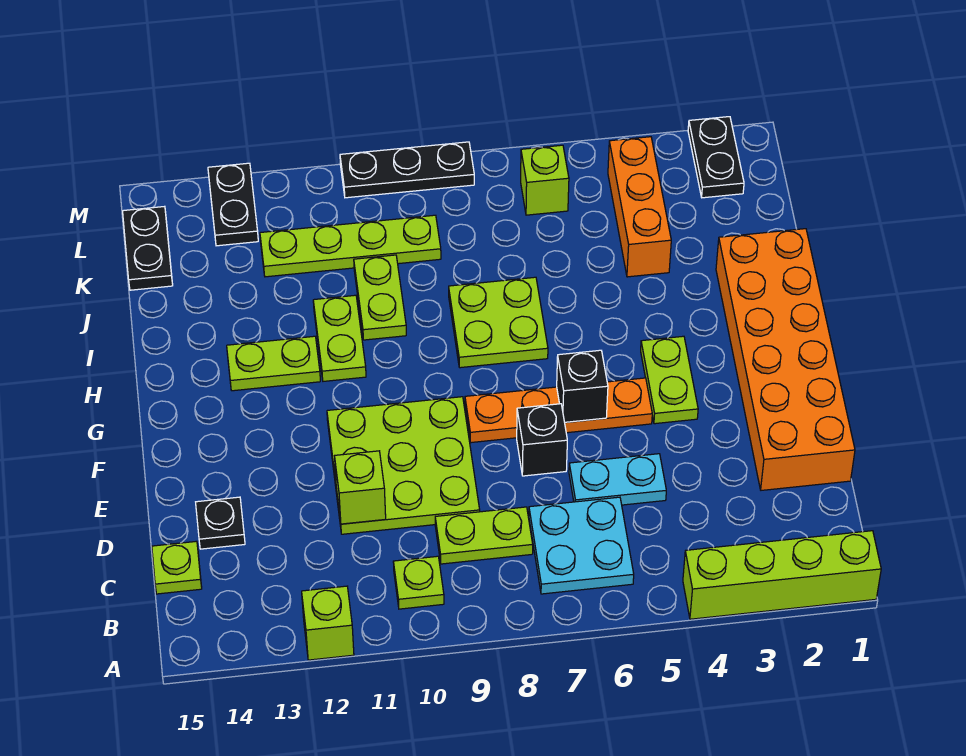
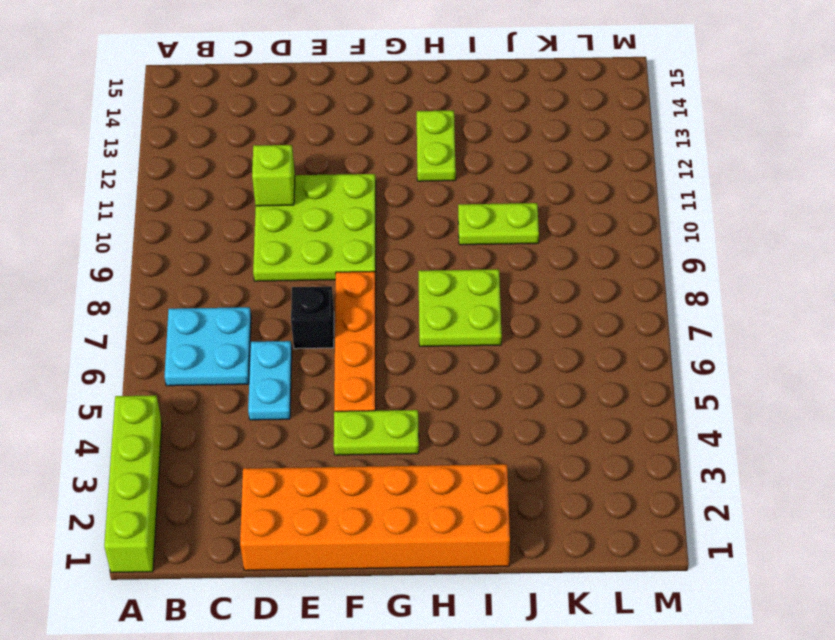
none -> lime brick A12 level 1
none -> lime plate B10 level 1
none -> lime plate C8:C9 level 1

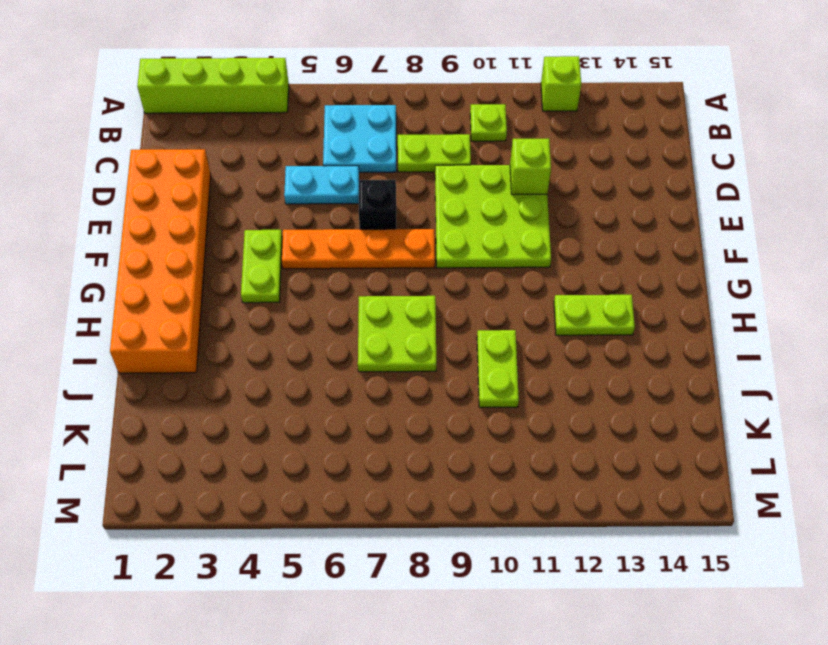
none -> lime plate C15 level 1
none -> black plate D14 level 1
none -> lime plate H11:I11 level 1

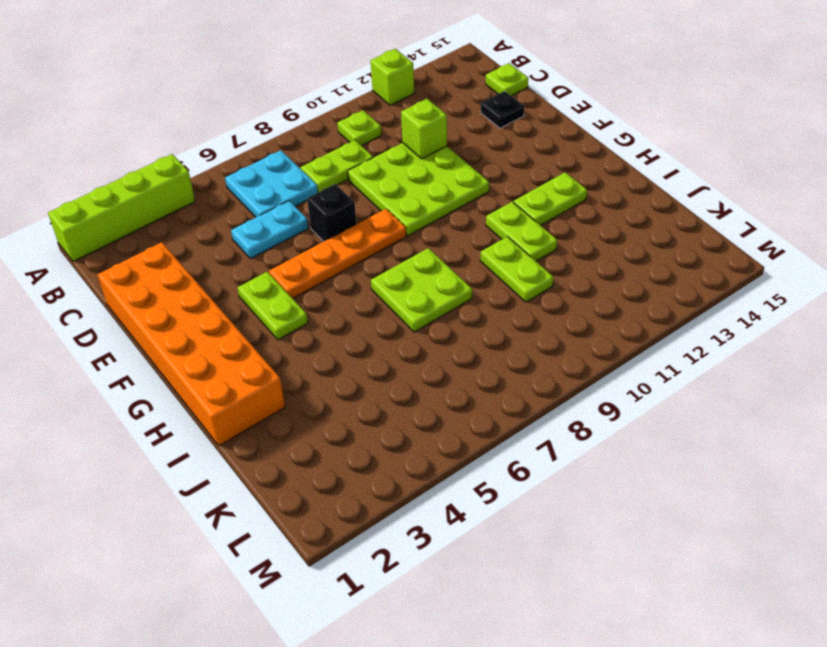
none -> orange brick J4:L4 level 1
none -> lime plate K9:K12 level 1
none -> black plate K15:L15 level 1

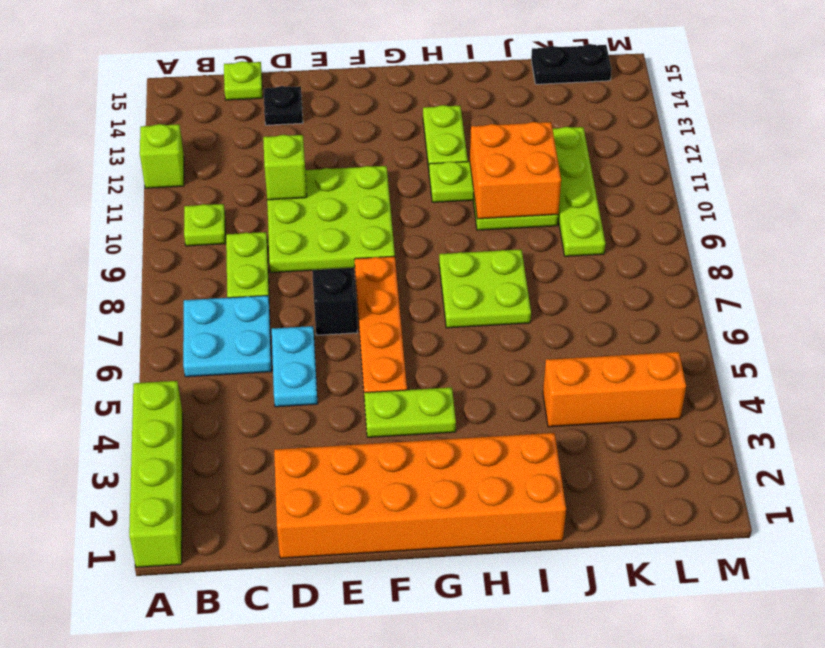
orange brick I10:J11 level 2 -> none
none -> black plate L2:M2 level 1
none -> lime brick L6 level 1
none -> black plate L13:M13 level 1

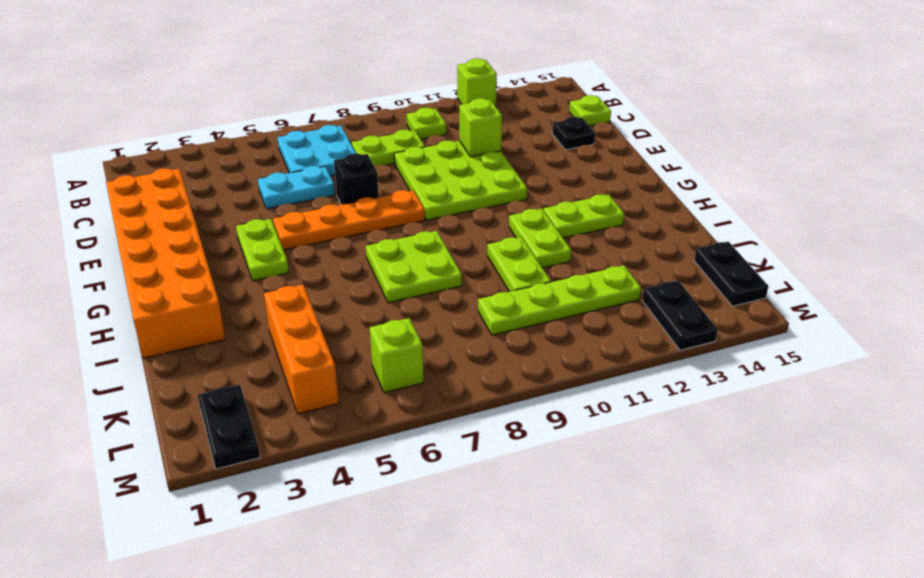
none -> lime brick A1:A4 level 1
none -> black plate M8:M10 level 1
none -> black brick F6 level 2

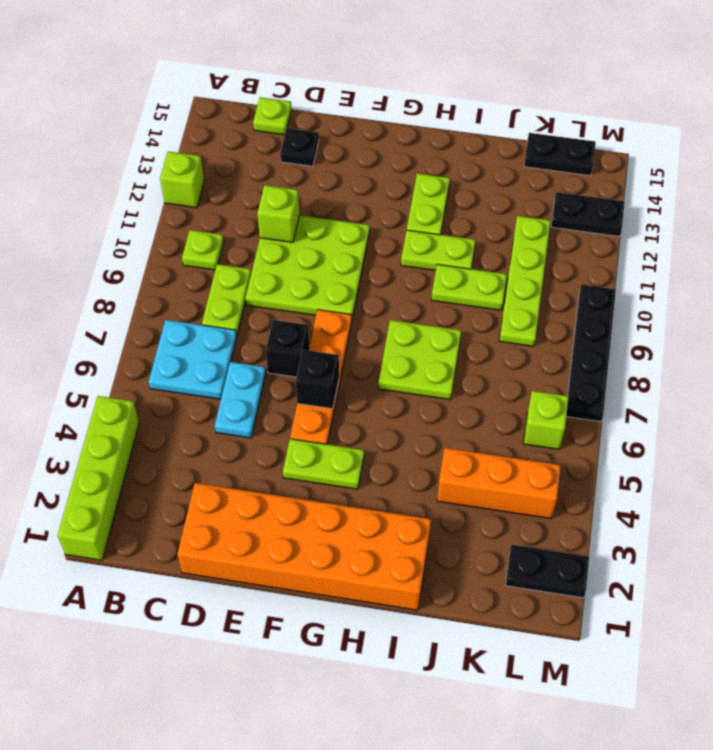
black plate M7:M10 level 1 -> black plate M8:M10 level 1

